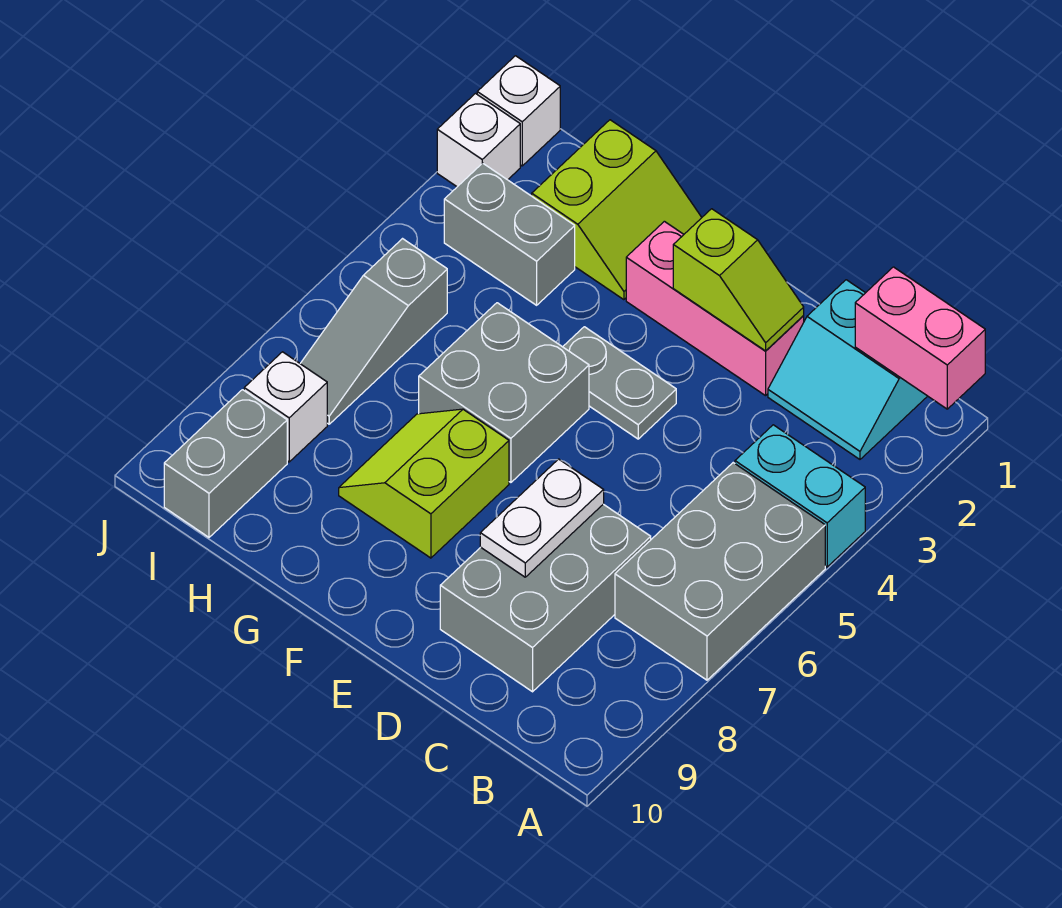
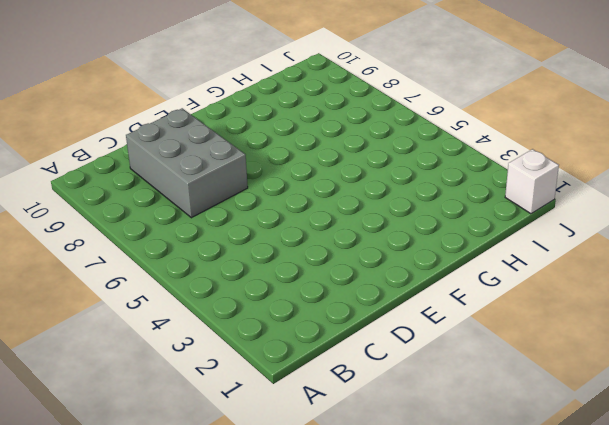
none -> cyan brick A4:B4 level 1
none -> grey brick A5:B7 level 1
none -> cyan slope B1:C2 level 1 top 1

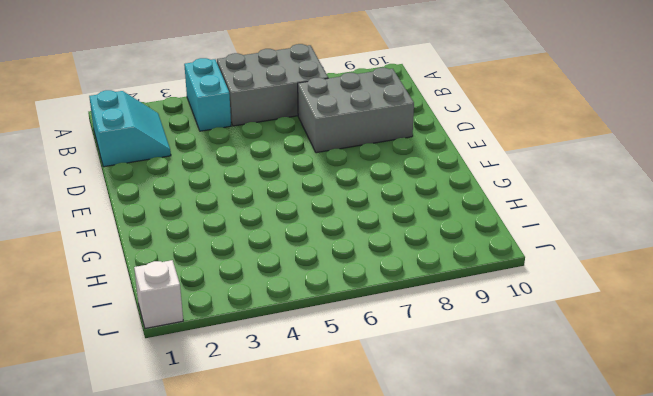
none -> pink brick D2:F2 level 1
none -> grey plate E4:F4 level 1
none -> grey brick F5:G6 level 1

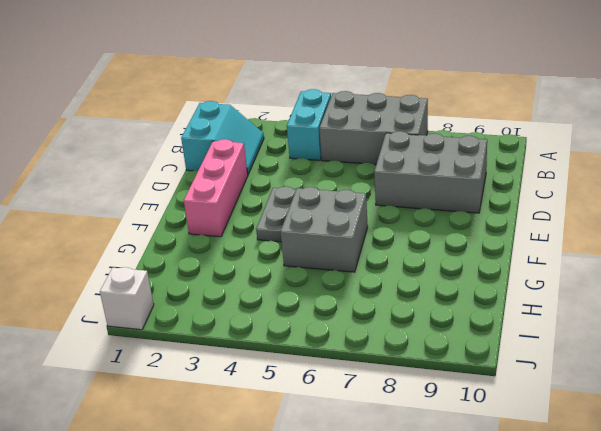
none -> lime slope F7:G8 level 1 top F
none -> lime slope G1:H2 level 1 top H
none -> grey brick H3:I3 level 1

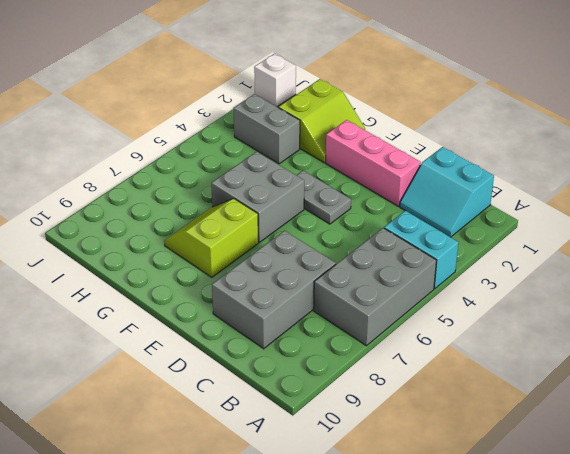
none -> grey slope I5:I7 level 1 top 5
none -> white brick I8 level 1
none -> grey brick I9:I10 level 1

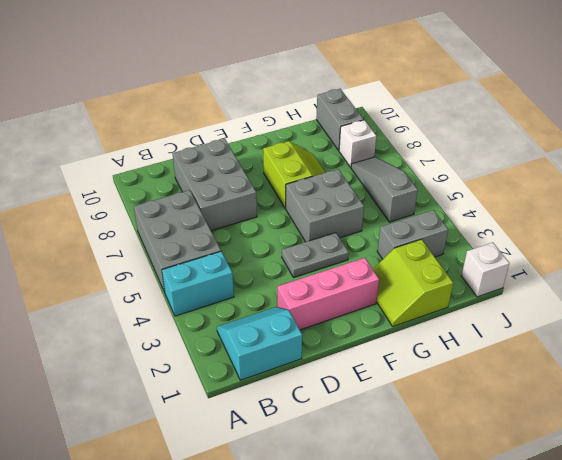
none -> white brick J2 level 1
none -> pink brick A1:B1 level 2
none -> lime slope D2:E2 level 2 top E

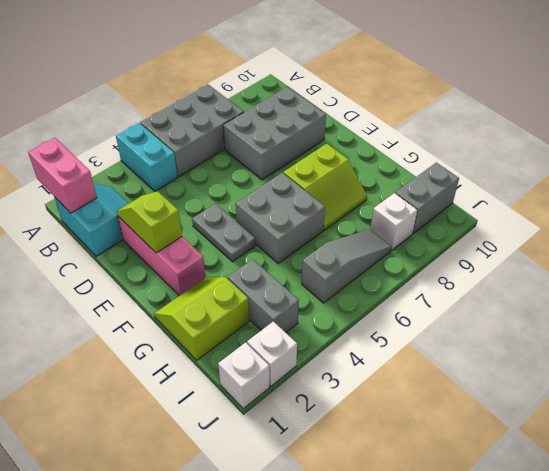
none -> white plate D7:D8 level 2

